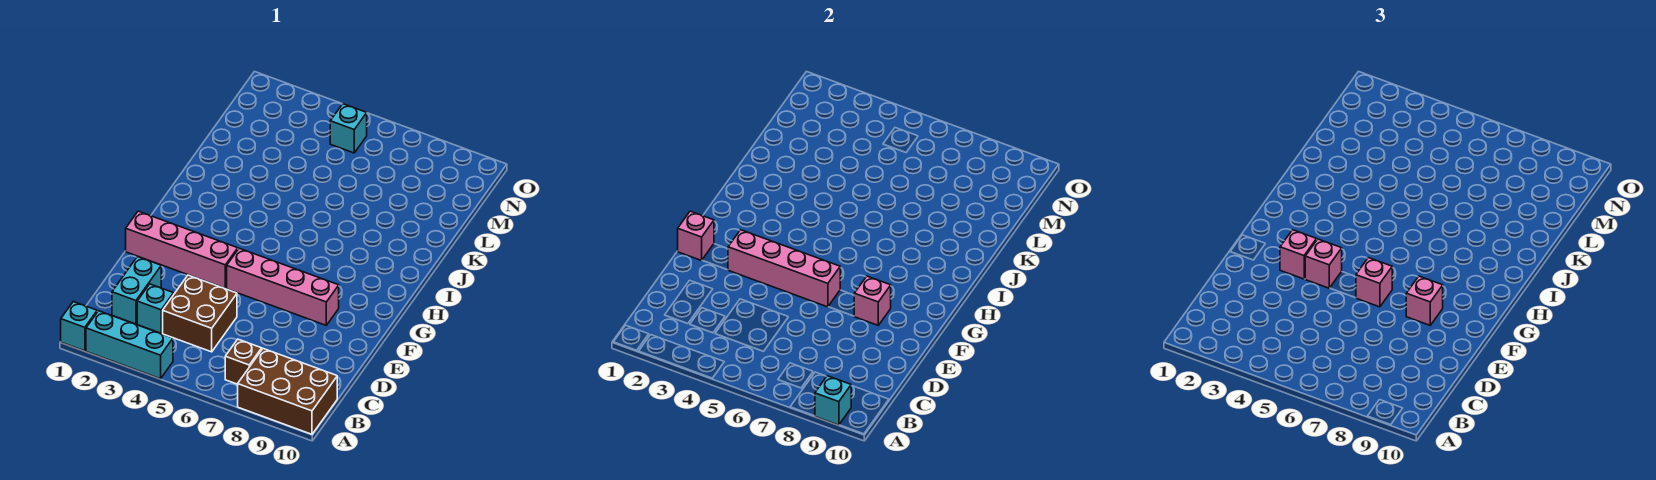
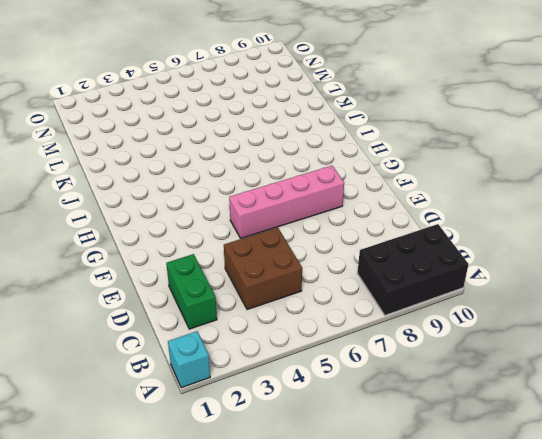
black brick A8:B10 level 1 -> brown brick A8:B10 level 1
green brick C2:D2 level 1 -> cyan brick C2:D2 level 1
none -> cyan brick A2:A4 level 1
none -> brown brick B7 level 1
none -> cyan brick C3 level 1

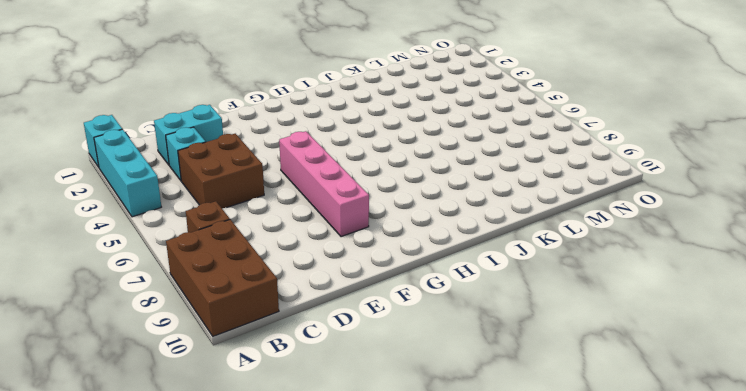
none -> pink brick F1:F4 level 1
none -> cyan brick N5 level 1
none -> cyan brick A9 level 2

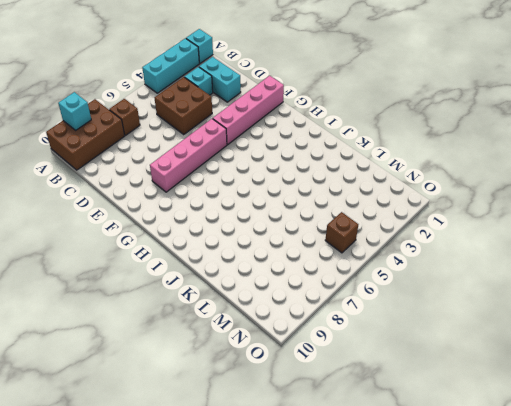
brown brick N5 level 1 -> cyan brick N5 level 1
none -> pink brick F1 level 2
none -> pink brick F3:F6 level 2
none -> pink brick F8 level 2

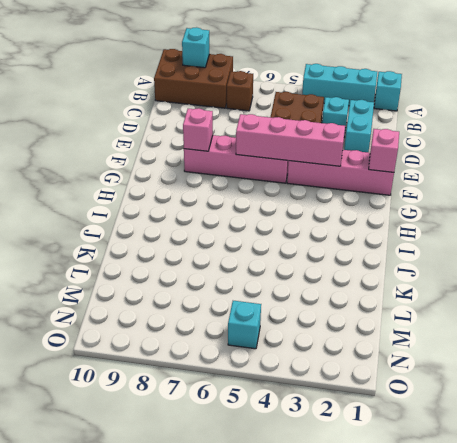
none -> pink brick F3 level 3
none -> pink brick F4 level 3
none -> pink brick F6 level 3

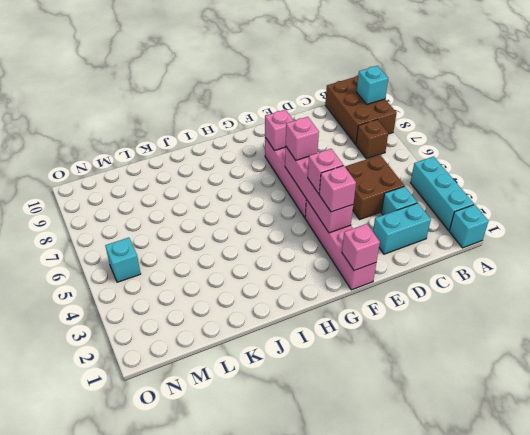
none -> pink brick F8 level 3

